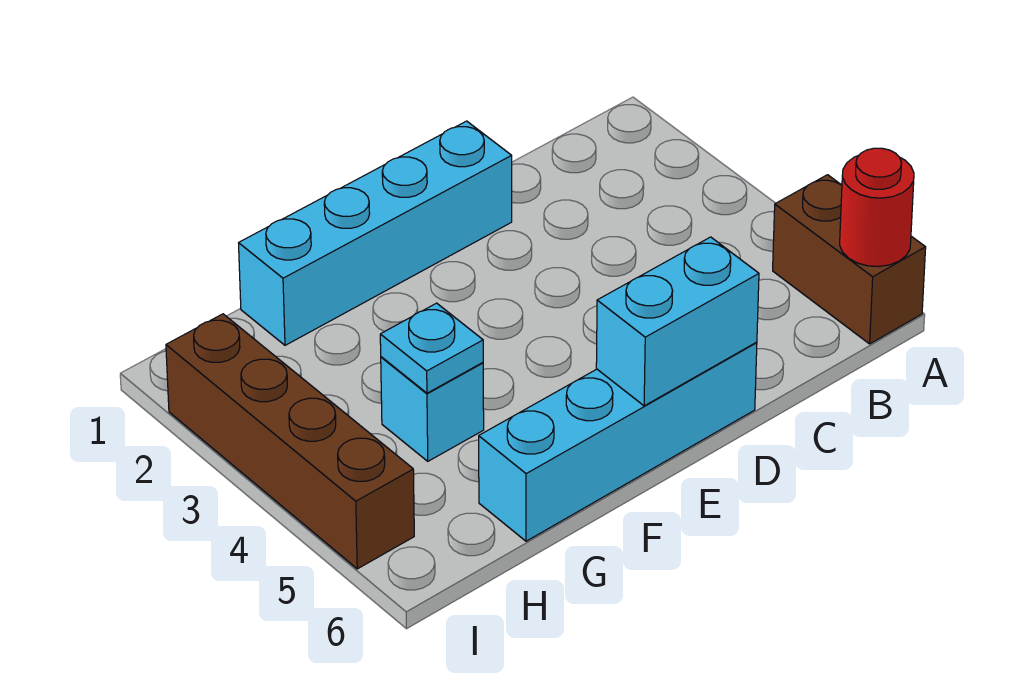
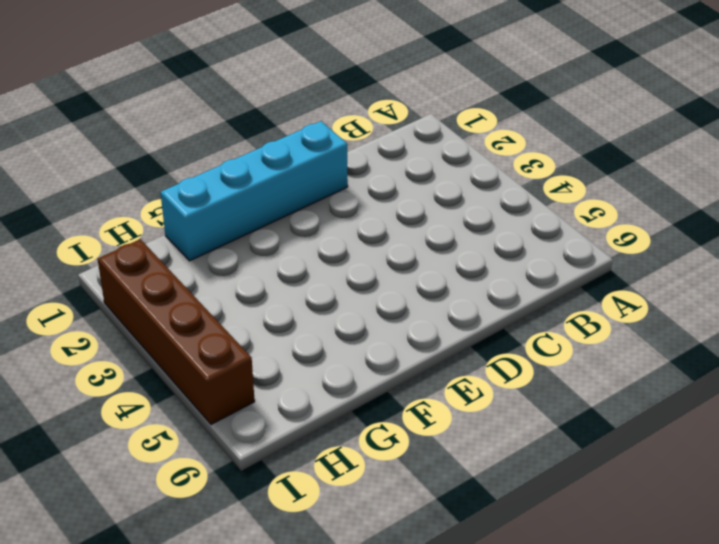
none -> brown brick A5:A6 level 1
none -> cyan brick D6:G6 level 1

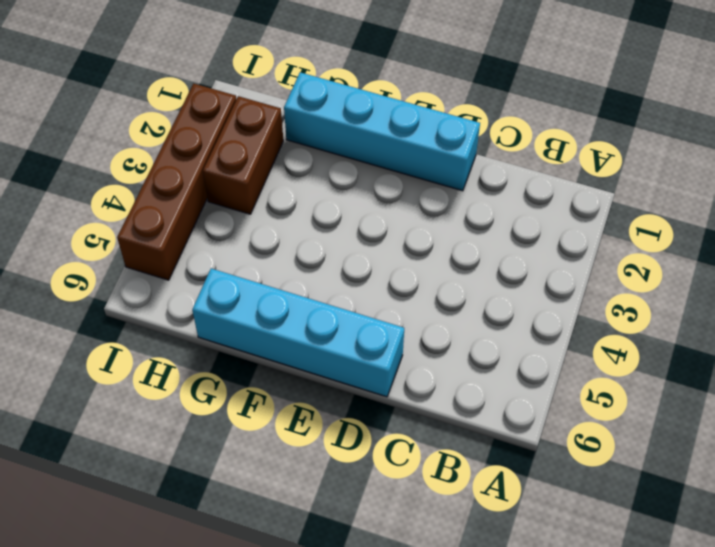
brown brick H2:H3 level 1 -> brown brick A5:A6 level 1
none -> cyan brick G4 level 1
none -> red round brick A6 level 2

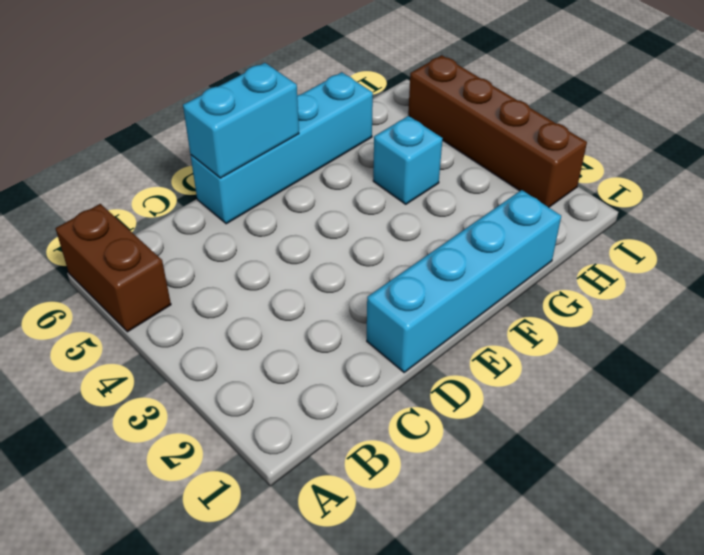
none -> red round brick A6 level 2
none -> cyan plate G4 level 2

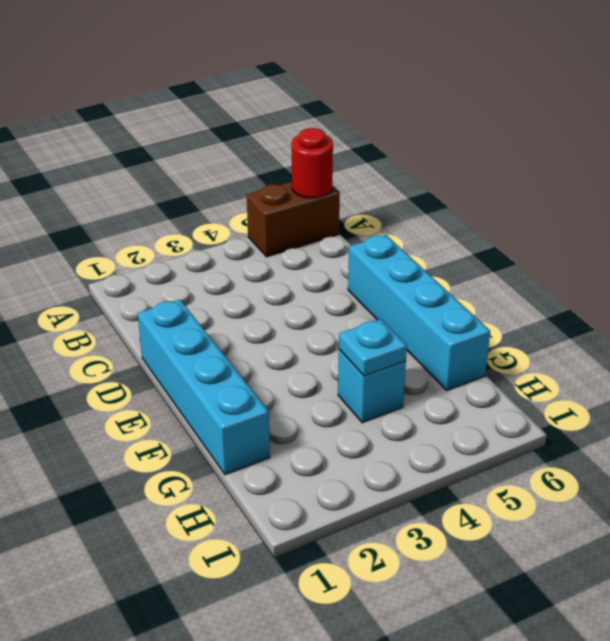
none -> brown brick I2:I5 level 1
none -> cyan brick D6:E6 level 2

